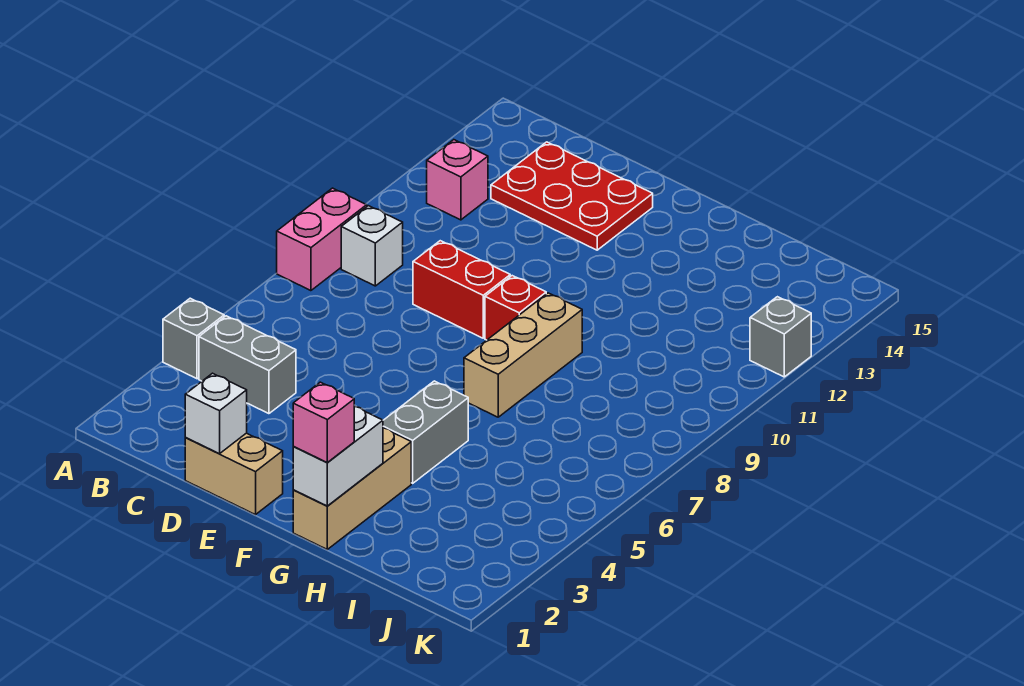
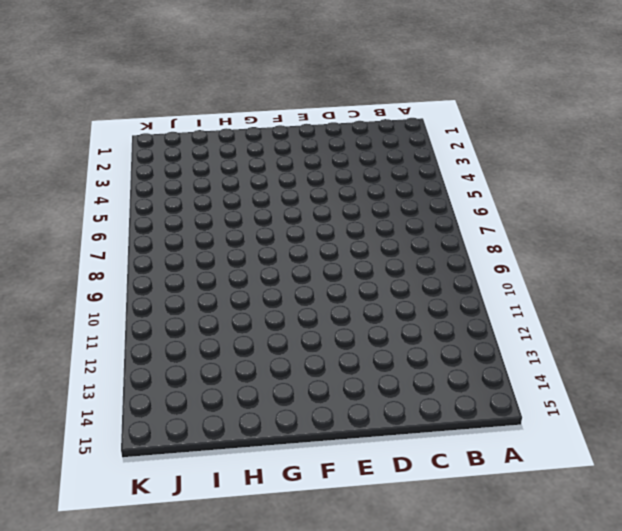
none -> grey brick A4 level 1
none -> pink brick A8:A9 level 1
none -> grey brick B4:C4 level 1

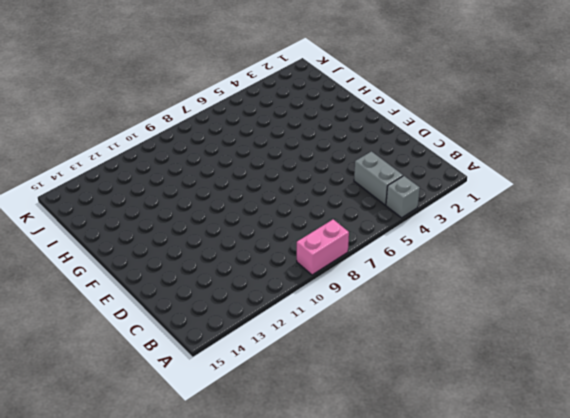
none -> white brick B9 level 1
none -> pink brick B12 level 1
none -> red plate C13:E14 level 1

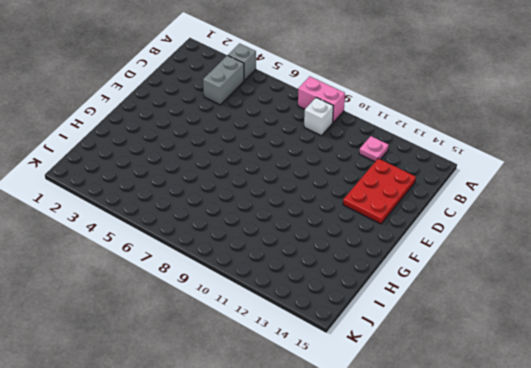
pink plate B12 level 1 -> pink brick B12 level 1
none -> tan brick D1:E1 level 1
none -> red brick D9:E9 level 1
none -> red brick F9 level 1

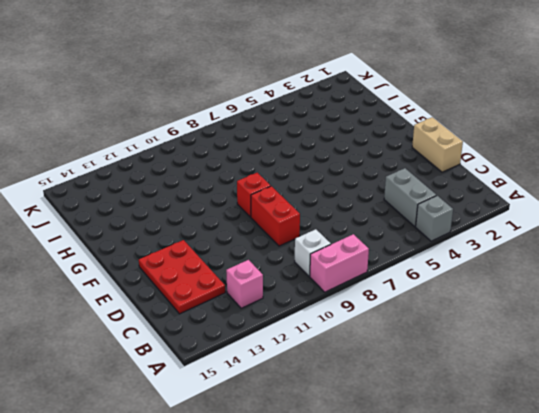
none -> tan brick G1:G3 level 1
none -> grey brick G4:G5 level 1
none -> tan brick G7:G9 level 1

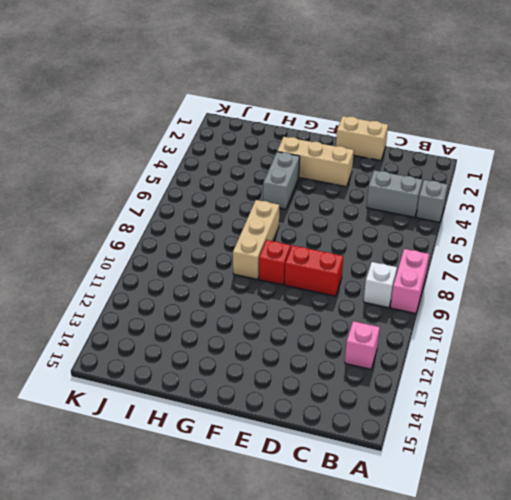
tan brick E3:G3 level 1 -> tan brick G1:G3 level 1
none -> red plate C13:E14 level 1
none -> grey brick K12 level 1
none -> white brick D1 level 2

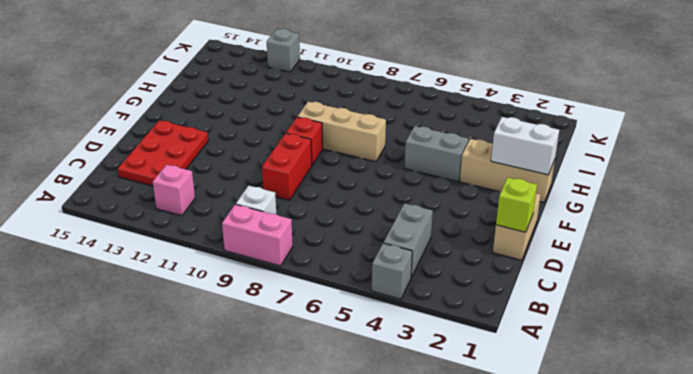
lime brick D1 level 2 -> white brick D1 level 2
none -> pink brick G1 level 3

